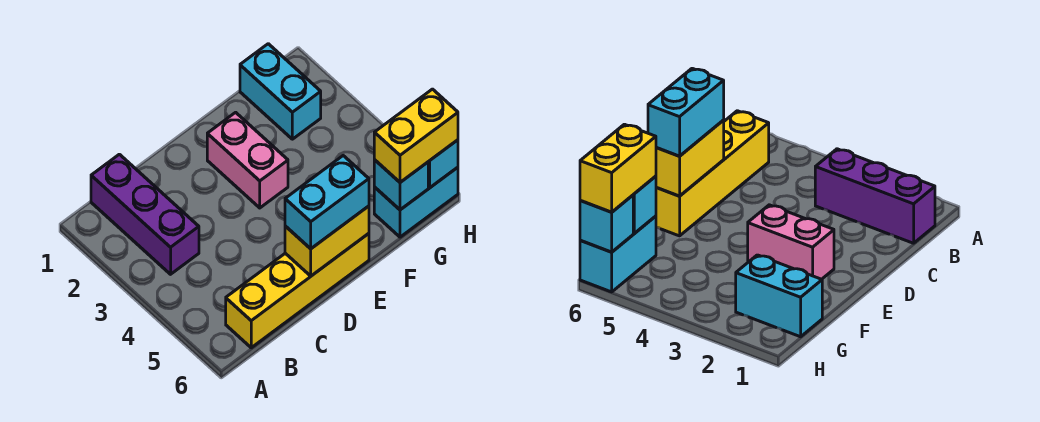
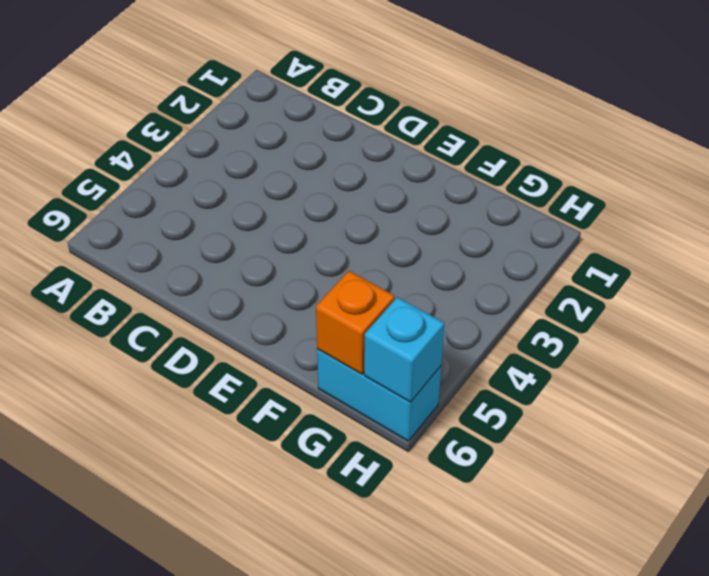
orange brick G6 level 2 -> cyan brick G6 level 2
none -> purple brick B1:B3 level 1
none -> yellow brick B6:E6 level 1

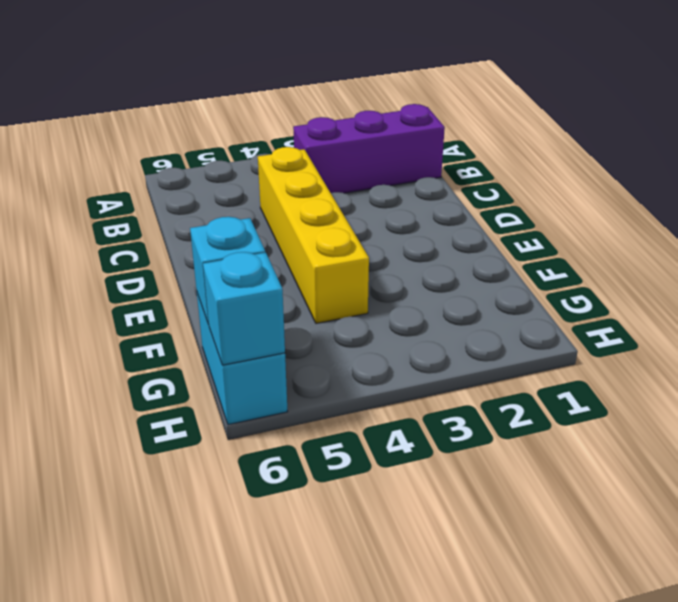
yellow brick C4:F4 level 1 -> yellow brick B6:E6 level 1
none -> pink brick E2:E3 level 1
none -> cyan brick G1:G2 level 1

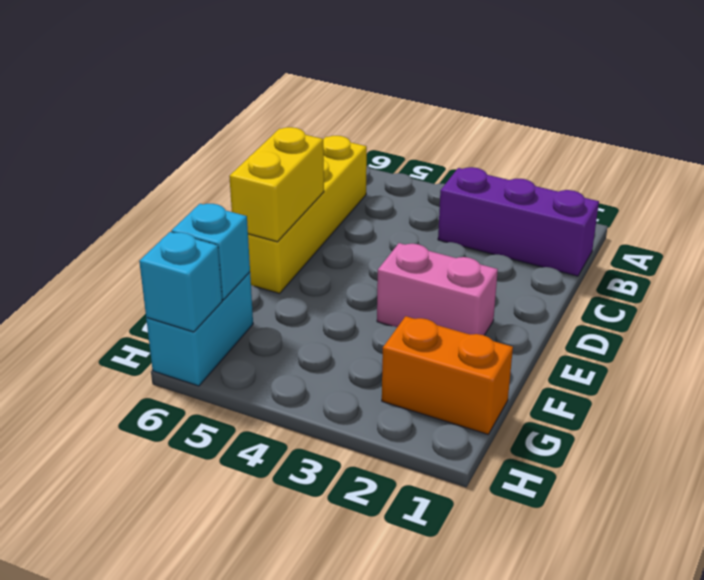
orange brick G1:G2 level 1 -> cyan brick G1:G2 level 1
none -> cyan brick D6:E6 level 3
none -> yellow brick G6:H6 level 3

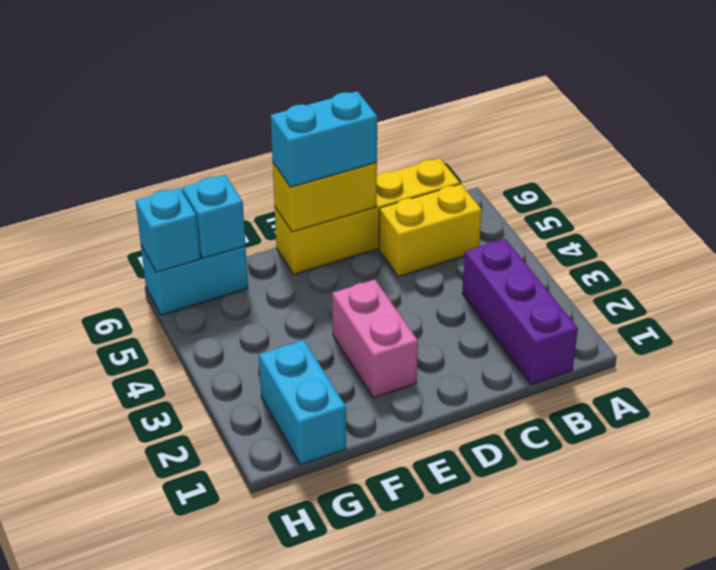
yellow brick B5:C5 level 1 -> yellow brick G6:H6 level 3

